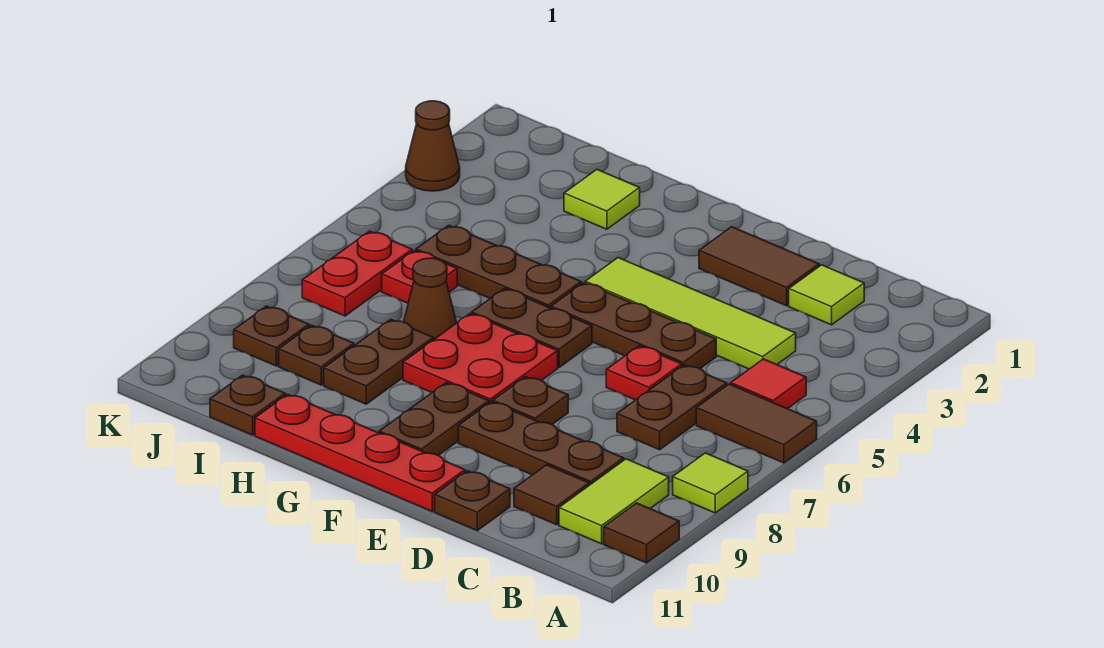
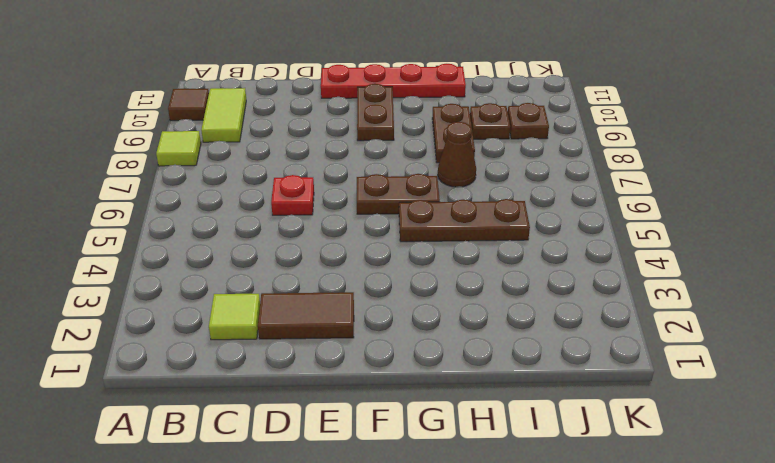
none -> brown tile A6:B6 level 1
none -> red tile B5 level 1
none -> lime tile C4:F4 level 1

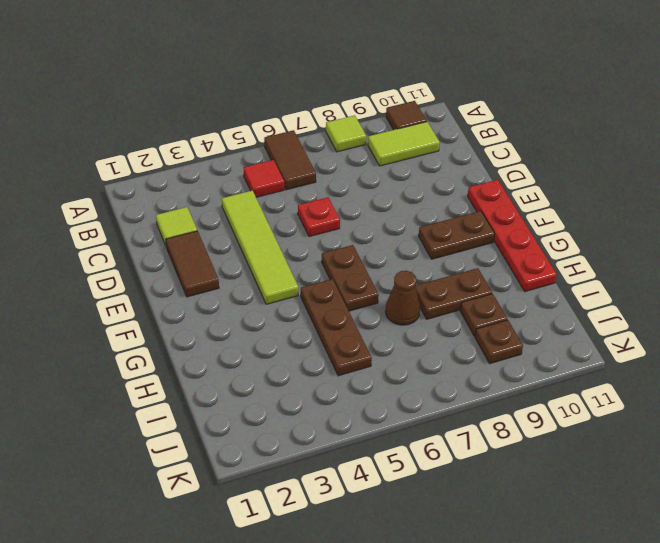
none -> brown plate C6:C7 level 1
none -> brown plate C9:E9 level 1
none -> brown tile C10 level 1

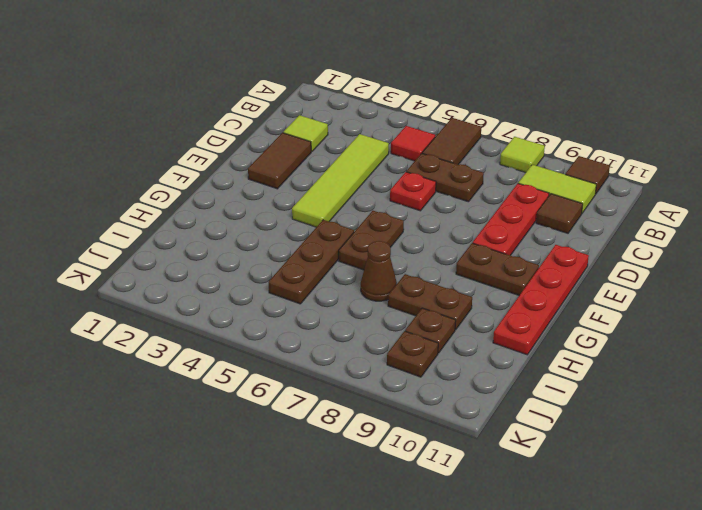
red plate C9:E9 level 1 -> brown plate C9:E9 level 1
none -> brown plate D5:F5 level 1
none -> brown plate D11 level 1
none -> brown plate E8 level 1

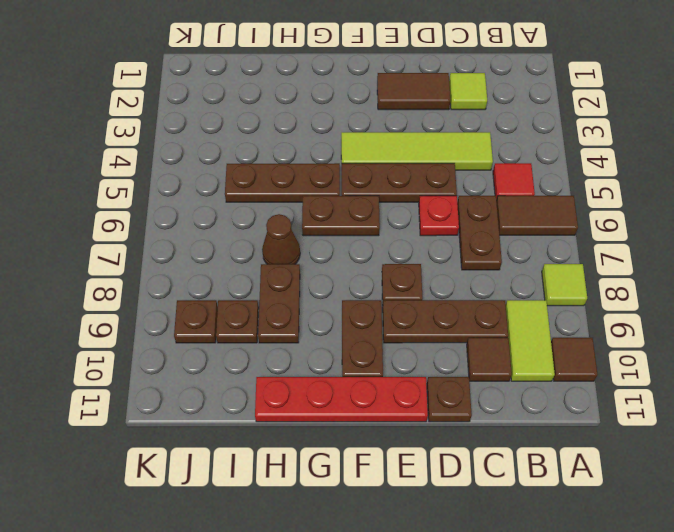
none -> red plate F7:G8 level 1
none -> lime tile H2 level 1
none -> red plate I6 level 1

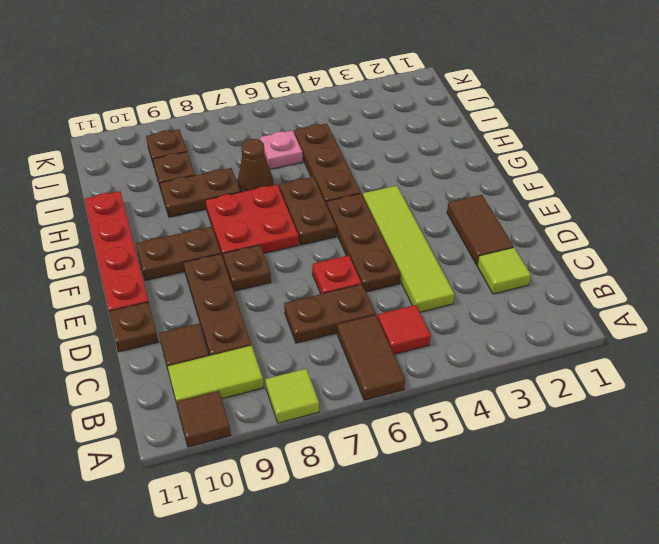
pink plate I6 level 1 -> red plate I6 level 1
none -> lime tile H2 level 1
none -> brown plate I11 level 1
none -> red plate J6:J7 level 1

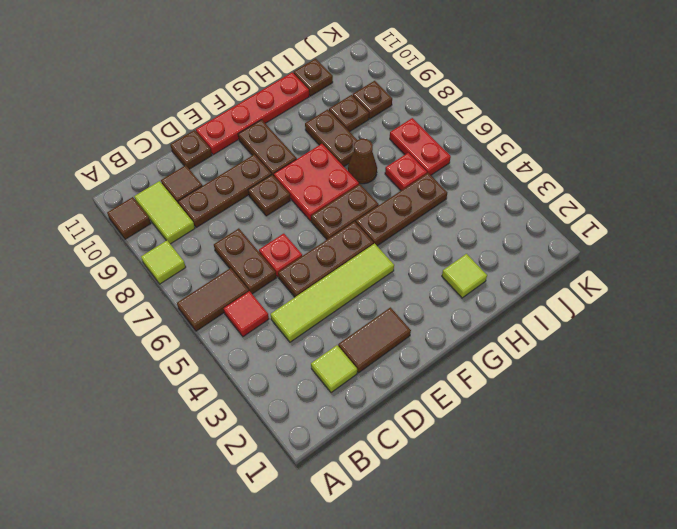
none -> brown cone K3 level 1

